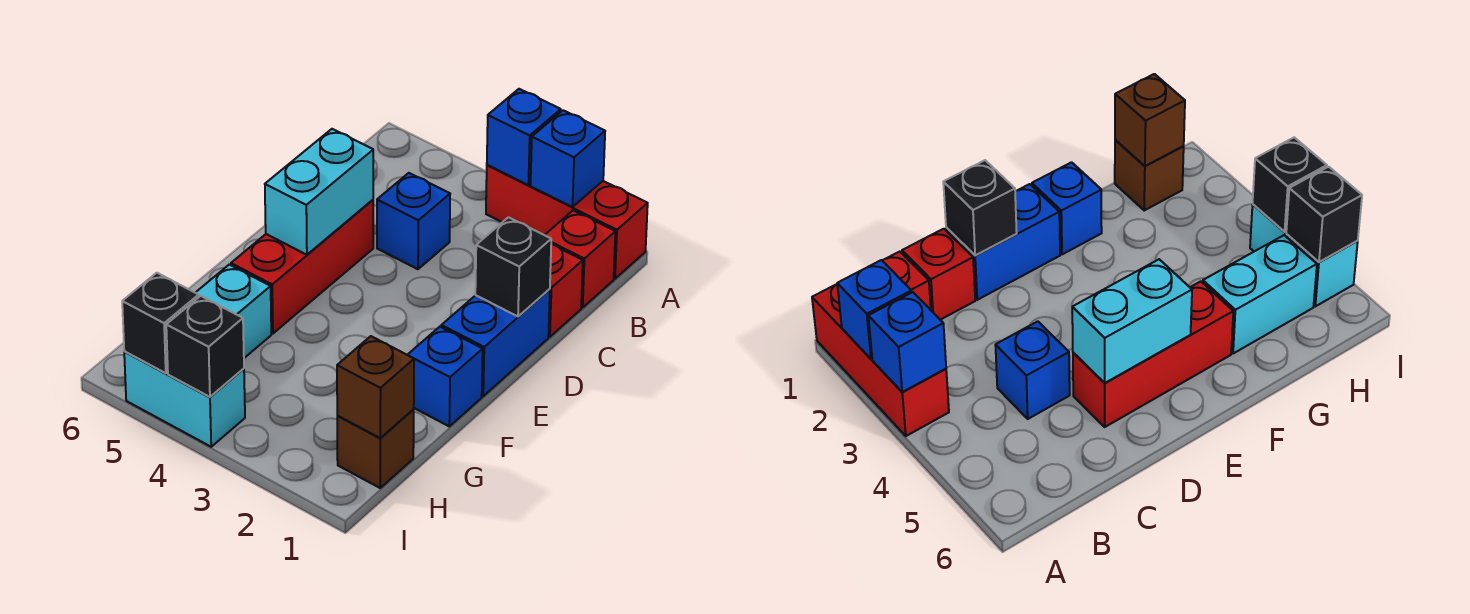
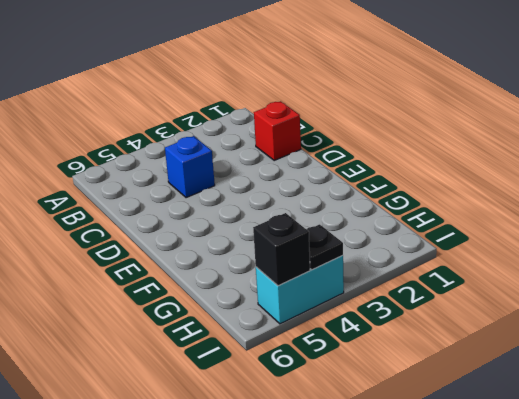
black plate I4 level 2 -> black brick I4 level 2
none -> red brick A1:A3 level 1
none -> red brick B1 level 1
none -> blue brick D1:E1 level 1

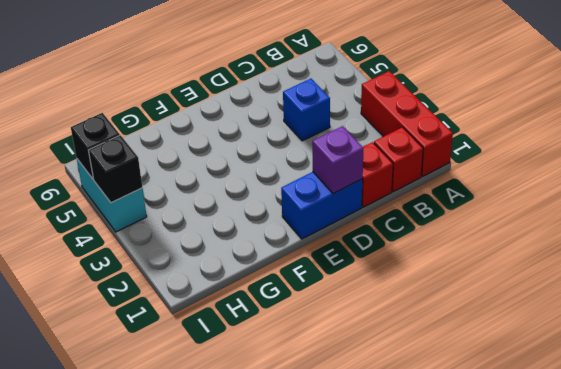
purple brick D1 level 2 -> black brick D1 level 2
none -> red brick D5:F5 level 1
none -> blue brick F1 level 1
none -> cyan brick G5:H5 level 1

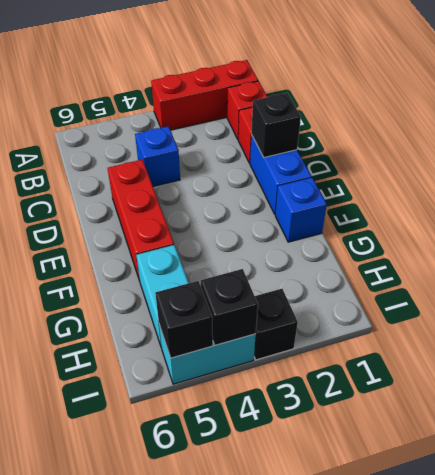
black brick I3 level 1 -> none
none -> brown brick H1 level 1
none -> blue brick A2 level 2
none -> blue brick A3 level 2

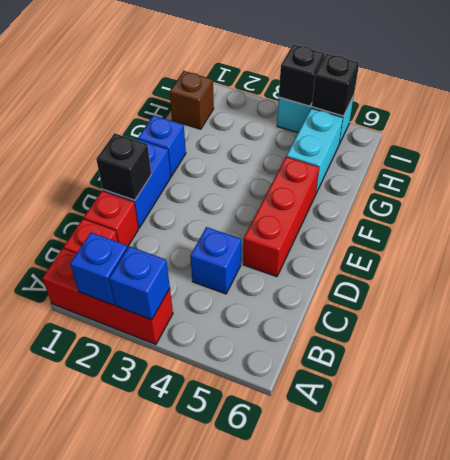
none -> cyan brick D5:E5 level 2
none -> brown brick H1 level 2

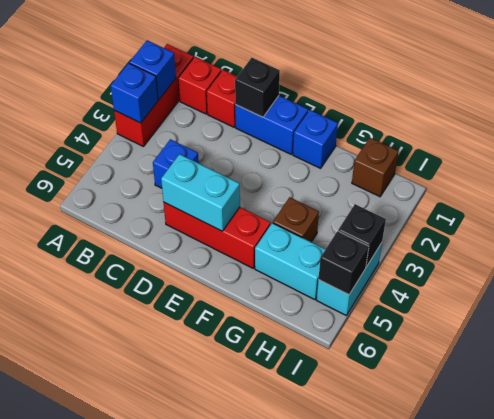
brown brick G4 level 1 -> brown brick H1 level 2

